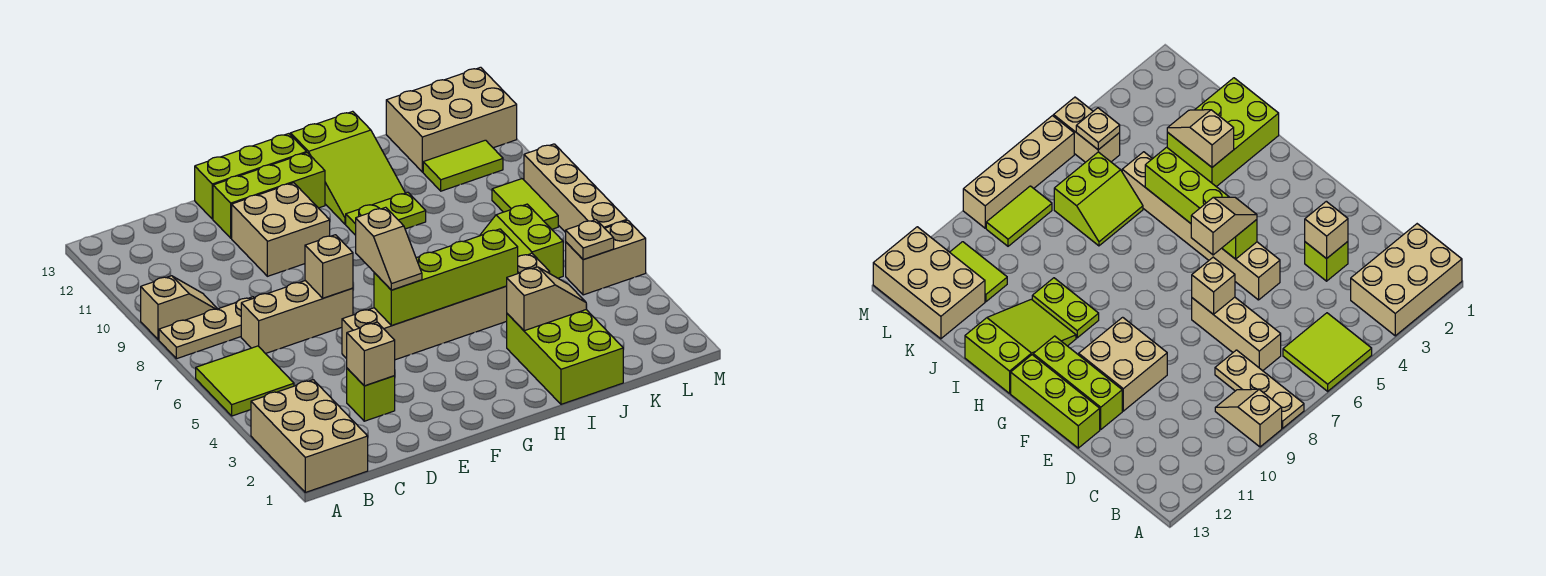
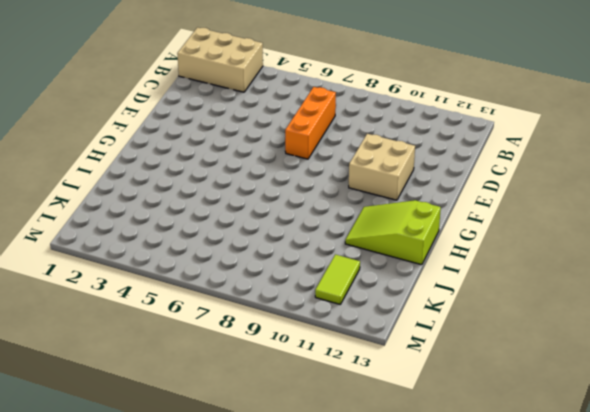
orange brick C7:E7 level 1 -> tan brick C7:E7 level 1
none -> lime tile A5:B6 level 1
none -> tan plate A8:C8 level 1
none -> tan slope A9:B9 level 1 top A

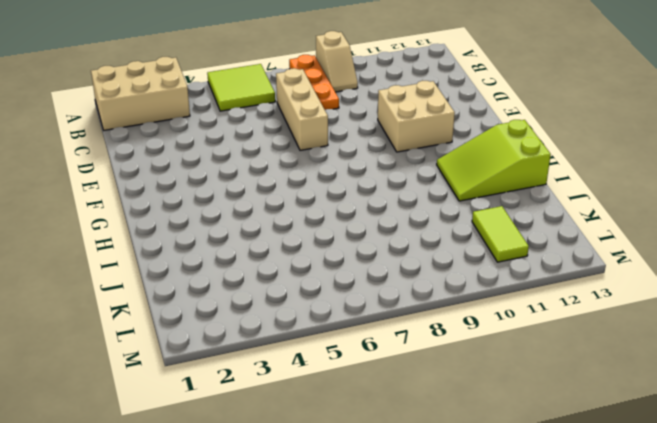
orange plate A8:C8 level 1 -> tan plate A8:C8 level 1
none -> lime brick D3 level 1
none -> tan brick E5:J5 level 1
none -> lime brick E12:G12 level 1

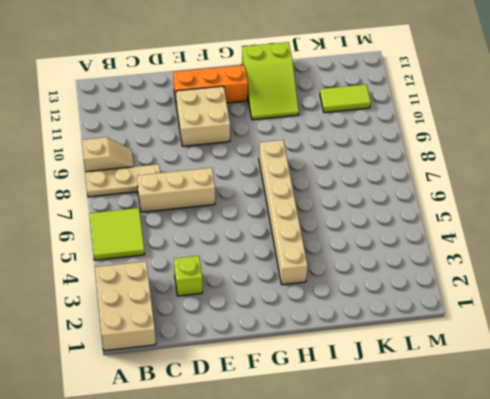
orange brick E12:G12 level 1 -> lime brick E12:G12 level 1
tan brick H3:H8 level 1 -> tan brick E5:J5 level 1
none -> lime brick E13:G13 level 1
none -> lime plate H10:I10 level 1
none -> lime brick I1:J3 level 1

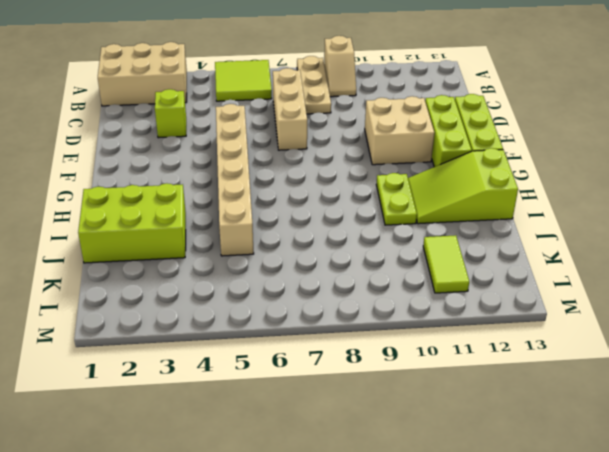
none -> lime slope J6:K7 level 1 top K
none -> tan brick K12:M13 level 1
none -> tan brick L5:M5 level 1

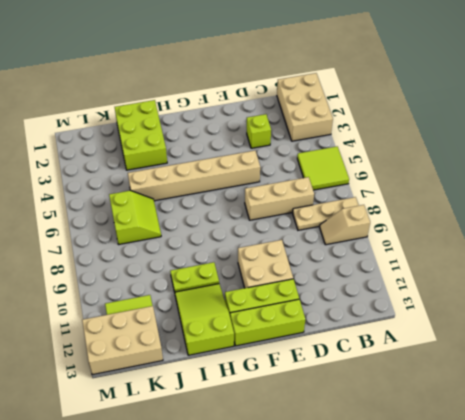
none -> tan brick L5:M5 level 1
none -> lime tile L8:L9 level 1
none -> tan brick M6:M9 level 1

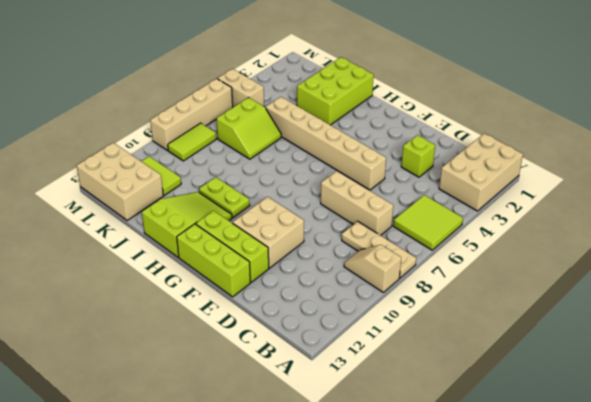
none -> tan brick D3 level 2
none -> tan brick E7 level 2
none -> lime brick F5:I5 level 2

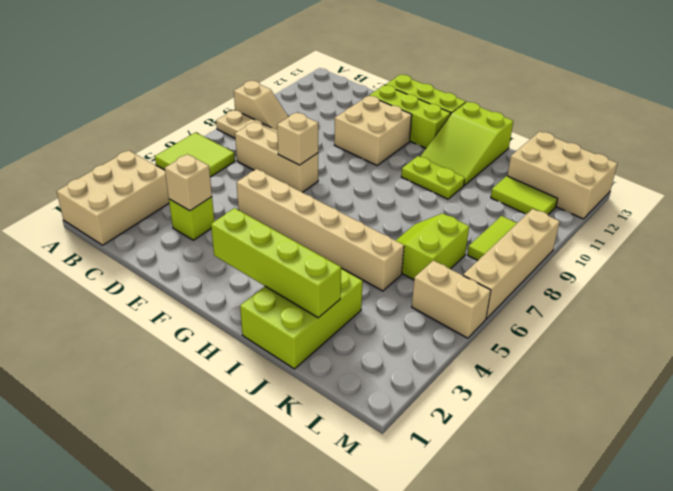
lime brick G2:J2 level 2 -> lime brick F5:I5 level 2
none -> tan slope I3:J3 level 2 top I
none -> tan plate L5 level 2
none -> tan slope F5:F6 level 3 top 6

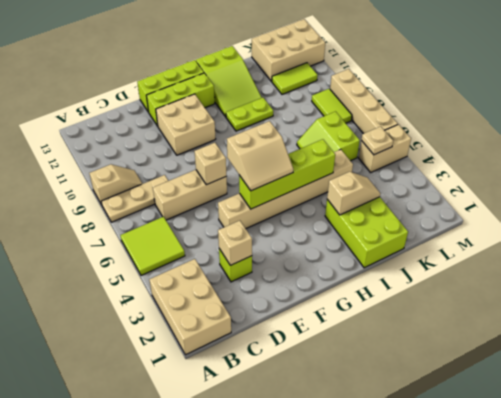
tan slope F5:G6 level 3 top 6 -> tan slope F5:F6 level 3 top 6

